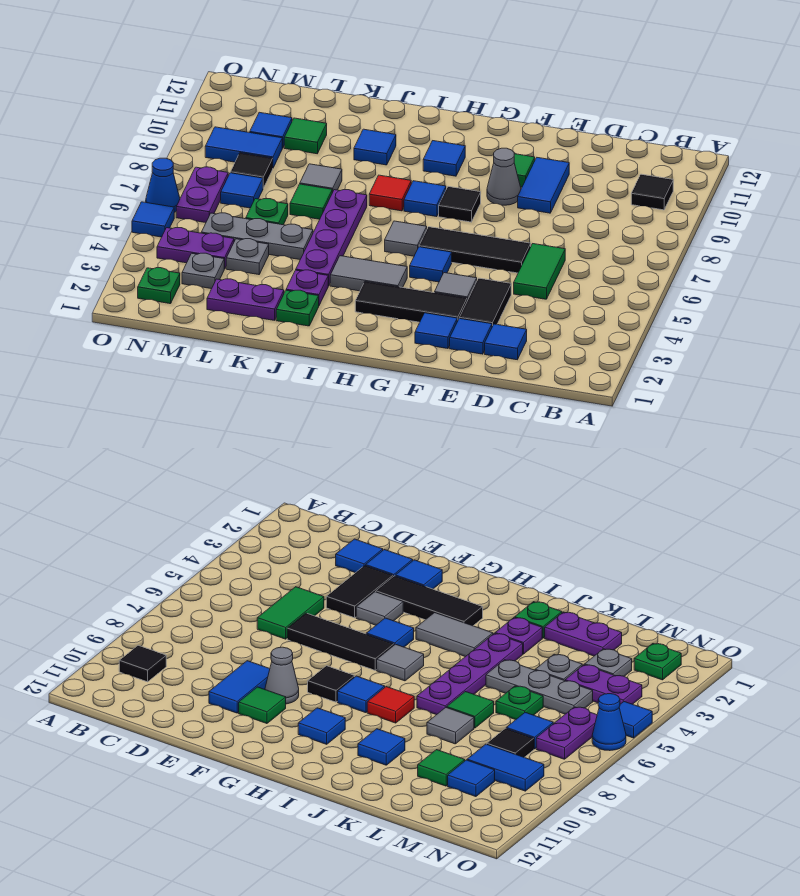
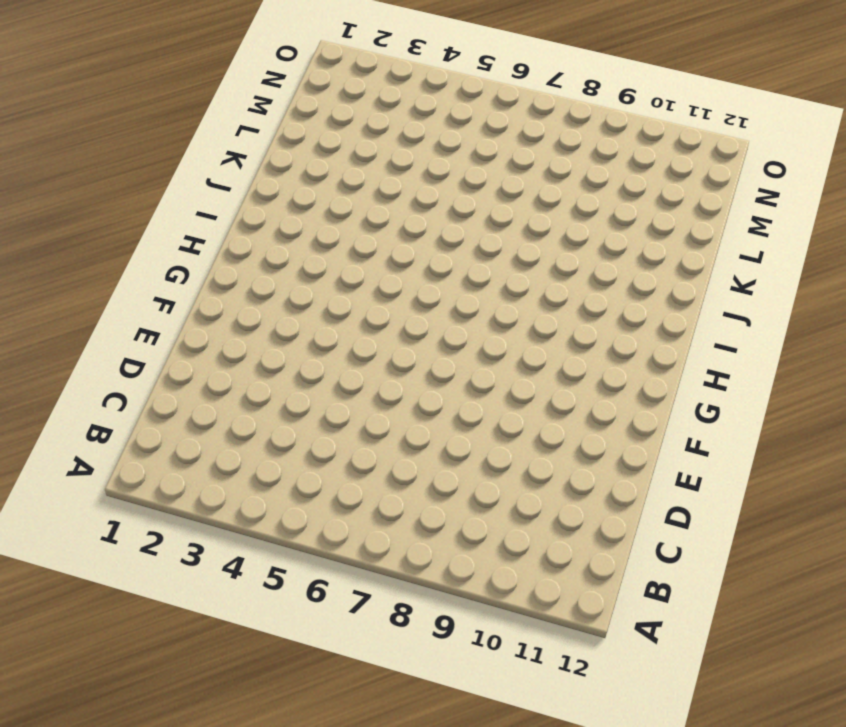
none -> black tile B10 level 1
none -> blue tile D2 level 1
none -> green tile D5:D6 level 1
none -> blue tile E2 level 1

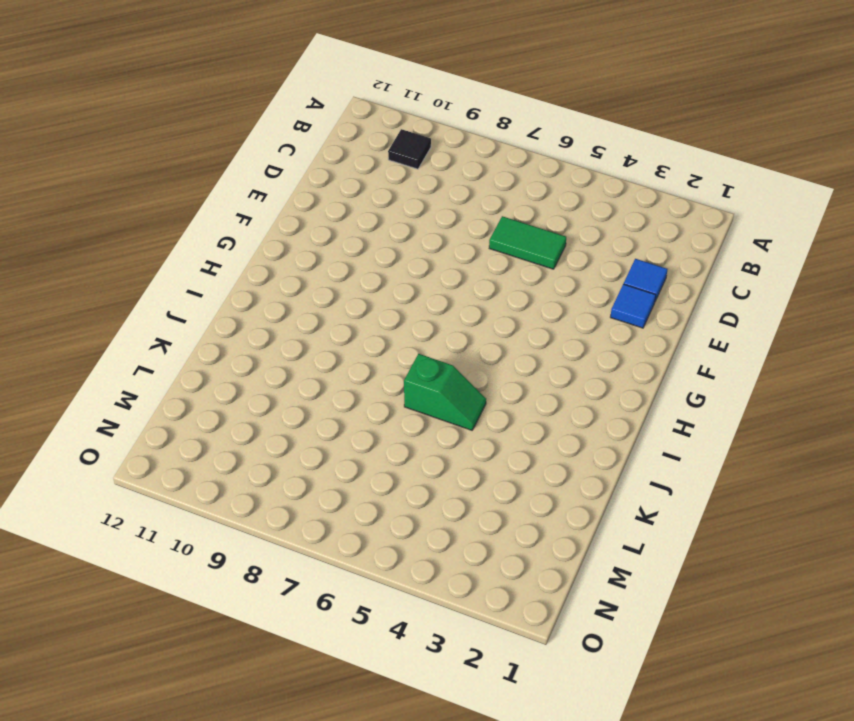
green slope J5:J6 level 1 top 6 -> purple plate J4:J7 level 1
none -> black tile E3:E4 level 1
none -> black tile E6:G6 level 1
none -> blue tile E9:E10 level 1
none -> blue tile F2 level 1

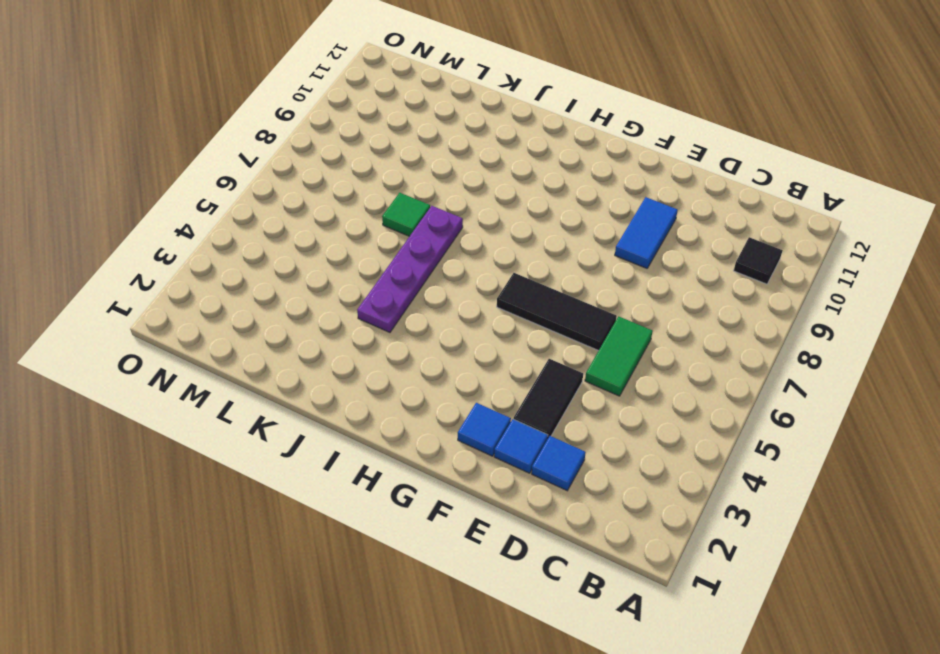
none -> black tile F3:H3 level 1
none -> grey tile F4 level 1
none -> grey cone F9 level 1
none -> green tile F10 level 1

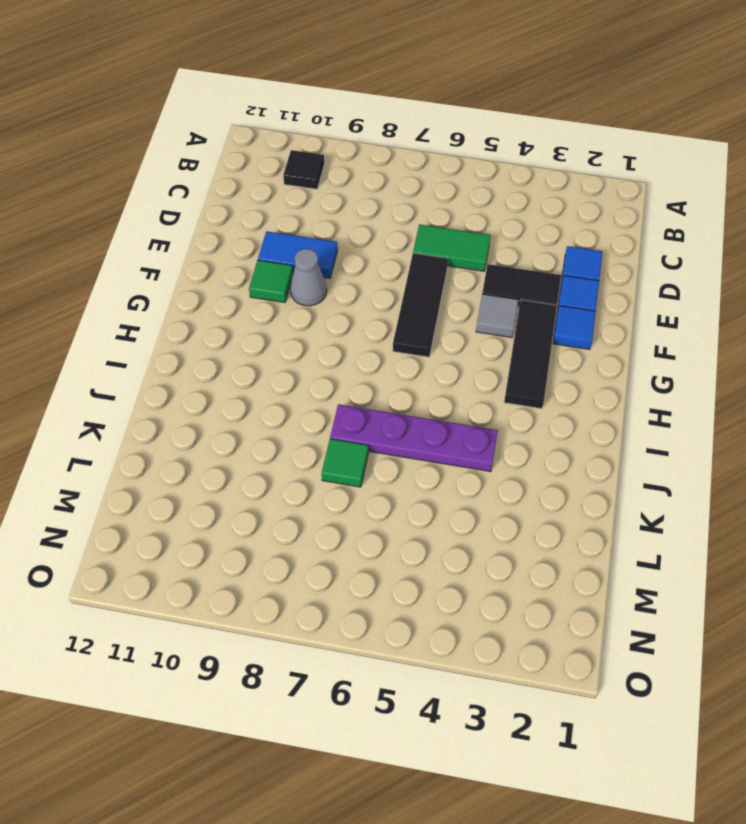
none -> blue tile G5 level 1
none -> black tile G8 level 1
none -> grey tile H4:I4 level 1
none -> grey tile H6 level 1

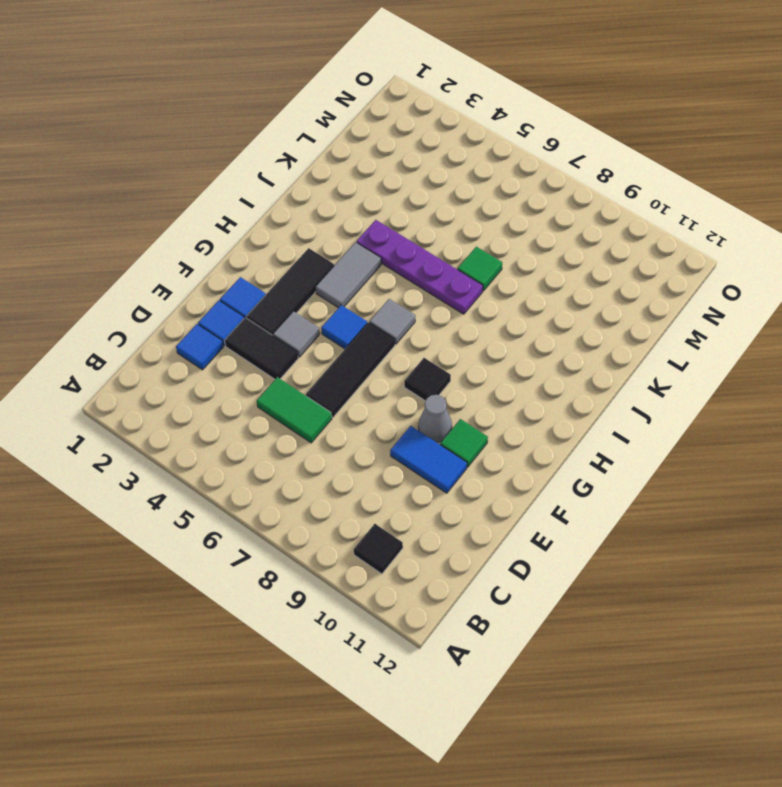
none -> blue tile H8 level 1
none -> blue tile H10 level 1
none -> red tile I8 level 1
none -> green plate J2 level 1

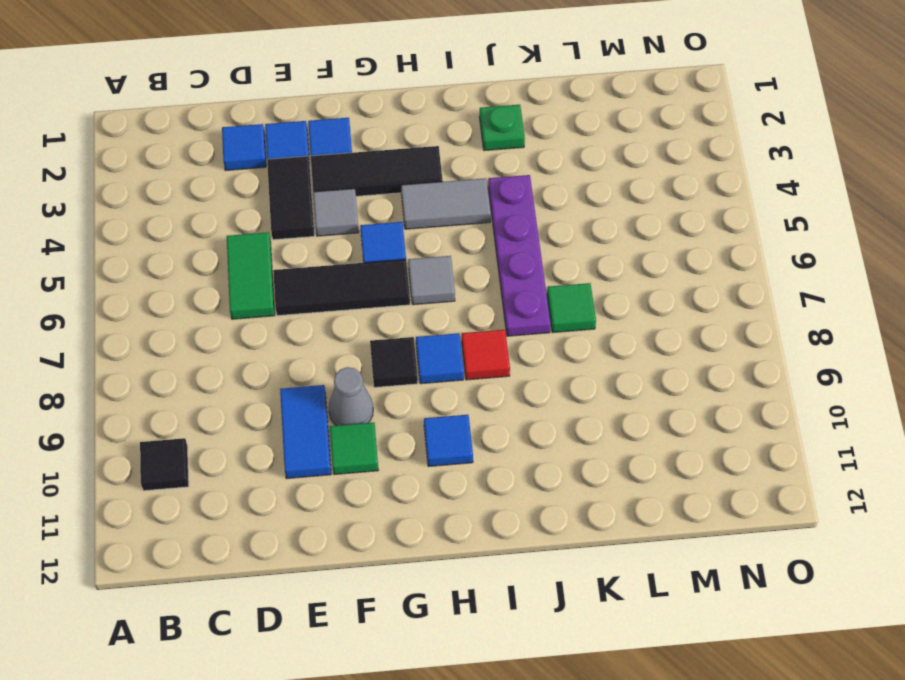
none -> purple plate J3 level 1
none -> blue tile J10 level 1
none -> purple plate K2:L2 level 1
none -> grey plate K5:M5 level 1

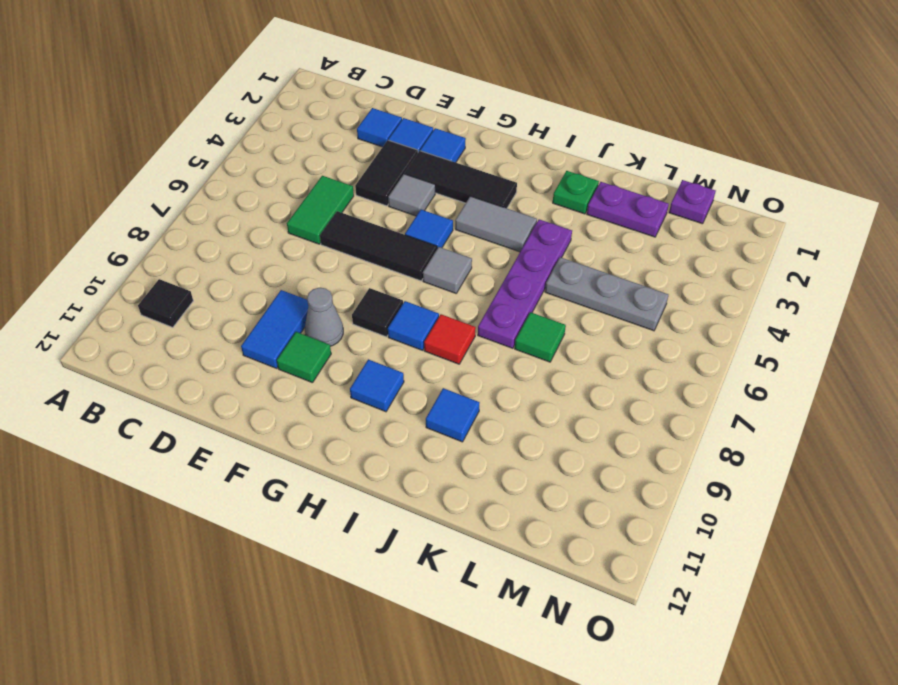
purple plate M1 level 1 -> purple plate J3 level 1
none -> grey tile K8 level 1
none -> grey plate L4 level 1
none -> green plate L6 level 1
none -> green tile L10 level 1

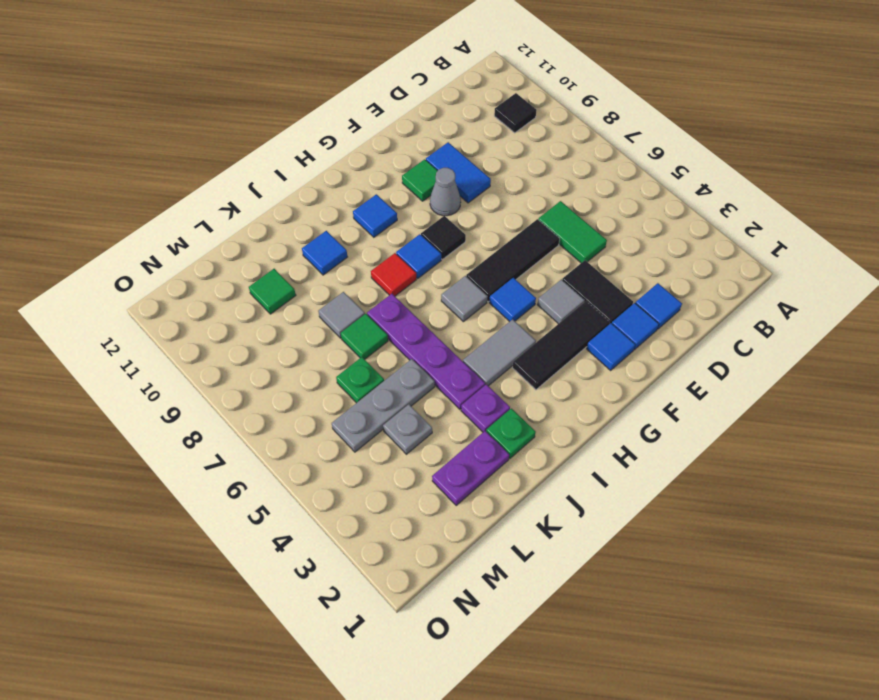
none -> grey plate M3 level 1
none -> purple plate M4:N4 level 1
none -> blue tile M7 level 1
none -> black tile M8 level 1

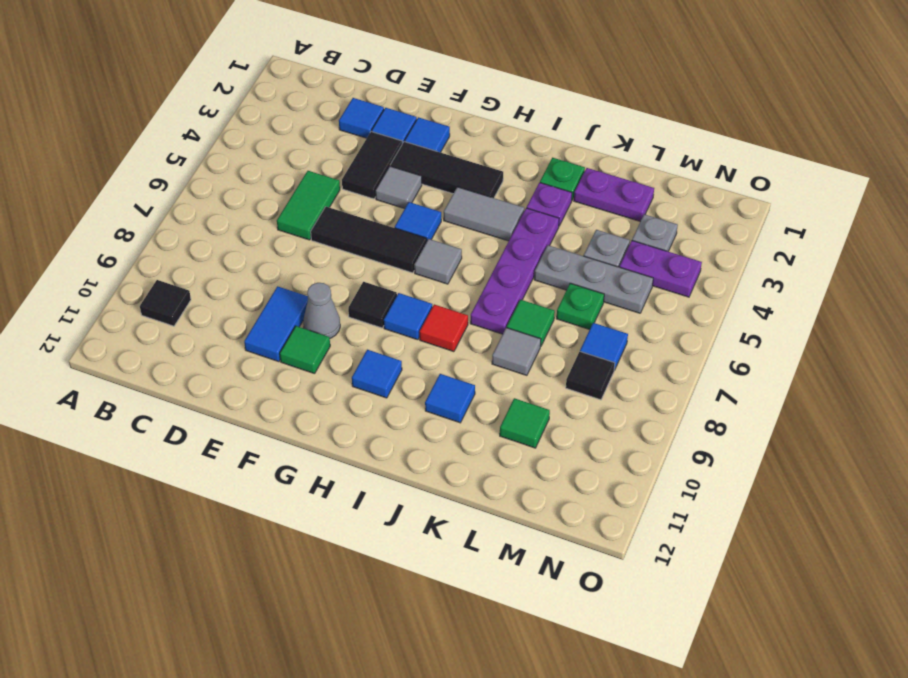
none -> blue tile M9:N9 level 1
none -> blue tile M10 level 1
none -> green plate N2 level 1
none -> purple plate N6:N7 level 1

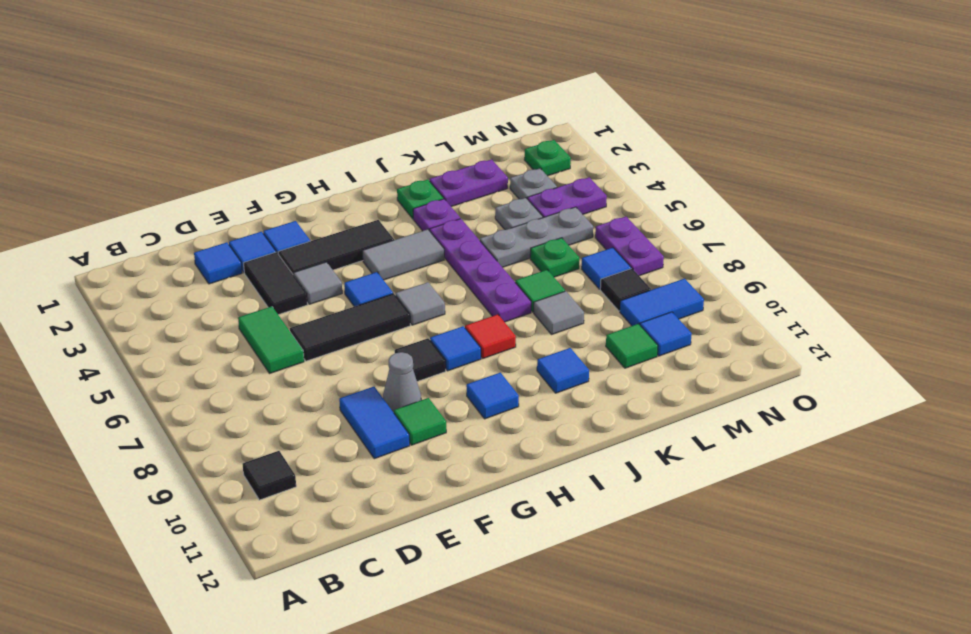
none -> blue tile O5 level 1
none -> blue cone O6 level 1

